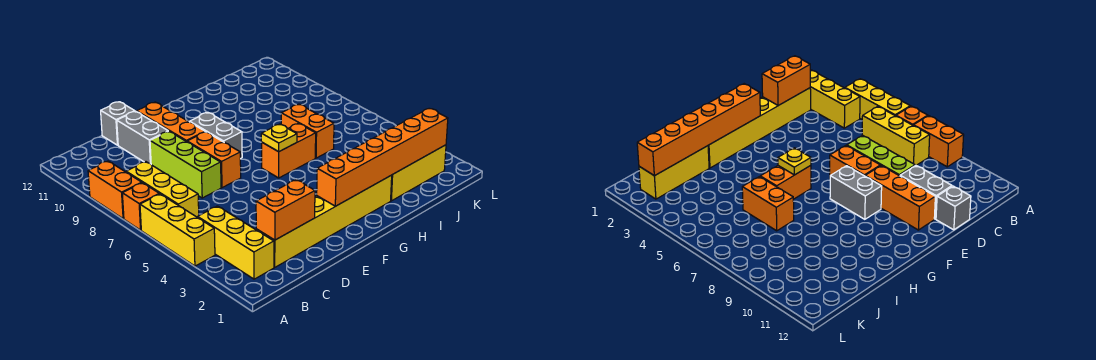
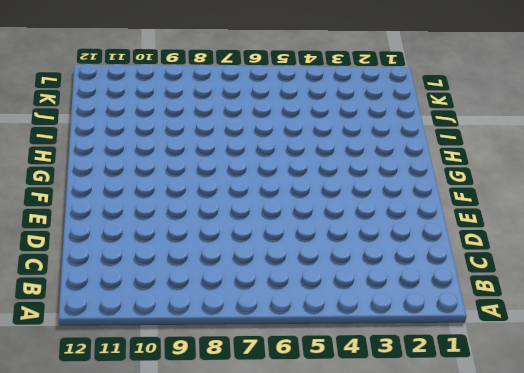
none -> yellow brick A4:A6 level 1
none -> orange brick A7 level 1
none -> orange brick A8:A9 level 1

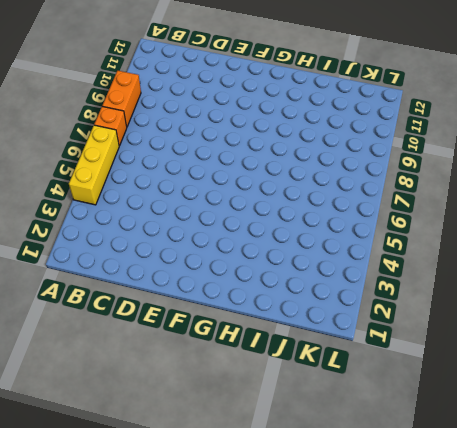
none -> yellow brick B2:B4 level 1
none -> yellow brick B6:B8 level 1
none -> yellow brick C2:H2 level 1

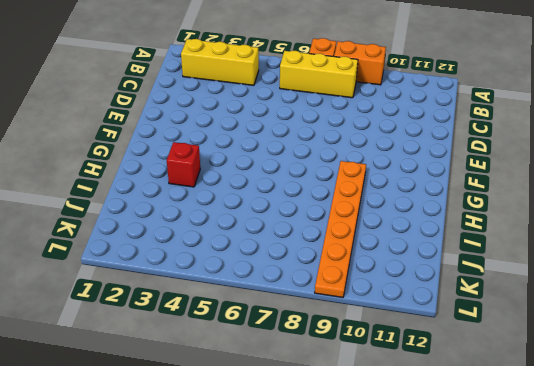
orange plate G9:L9 level 1 -> none
red brick H3 level 1 -> none
none -> yellow brick A4:A6 level 1
none -> yellow brick C2:H2 level 1
none -> lime brick D7:D9 level 1

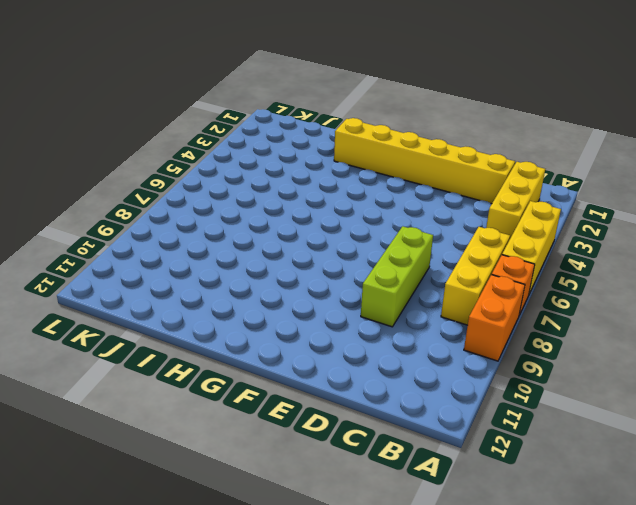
none -> grey brick D10:D11 level 1
none -> grey brick D12 level 1
none -> orange brick E7:E8 level 1

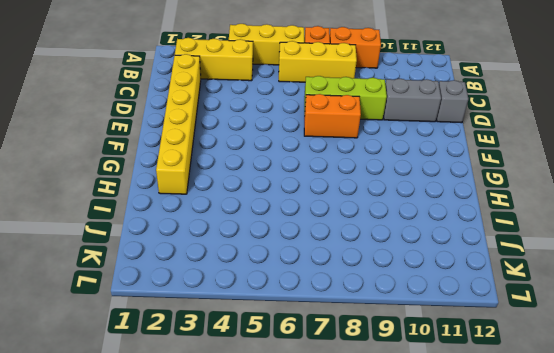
none -> orange brick E9:E11 level 1
none -> grey brick F8:F9 level 1
none -> orange brick G6:H6 level 1

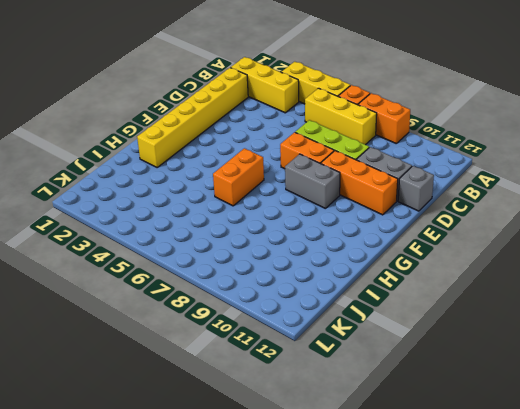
none -> yellow brick I2:K2 level 1
none -> orange brick I6:I7 level 1
none -> orange brick C2:D2 level 2

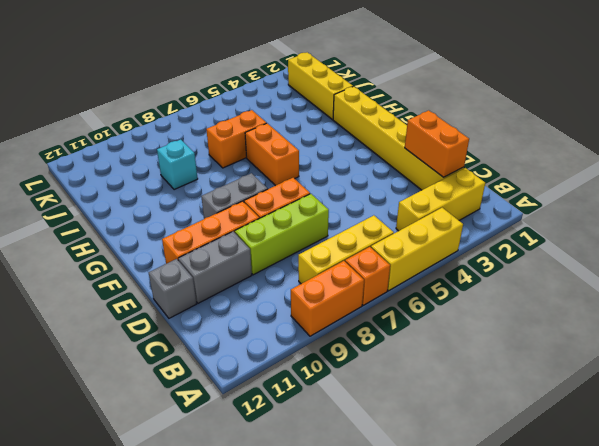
cyan brick I9 level 1 -> none
none -> orange brick F2:K2 level 2
none -> yellow plate G6 level 2

